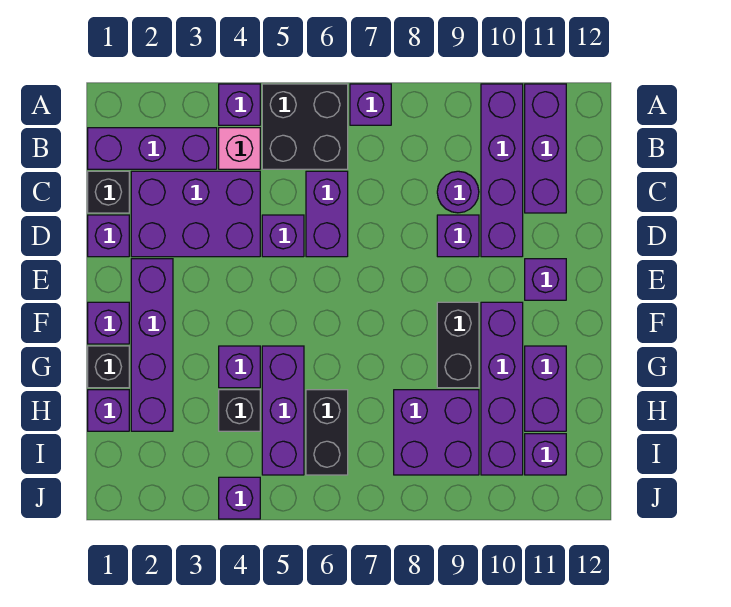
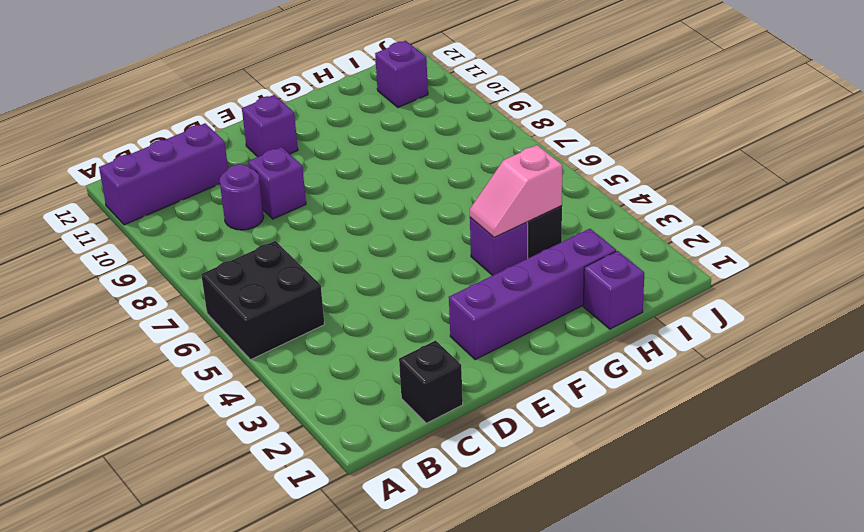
pink slope G4:H4 level 2 top H -> none
none -> purple brick A4 level 1
none -> purple brick A7 level 1
none -> purple brick A10:D10 level 1

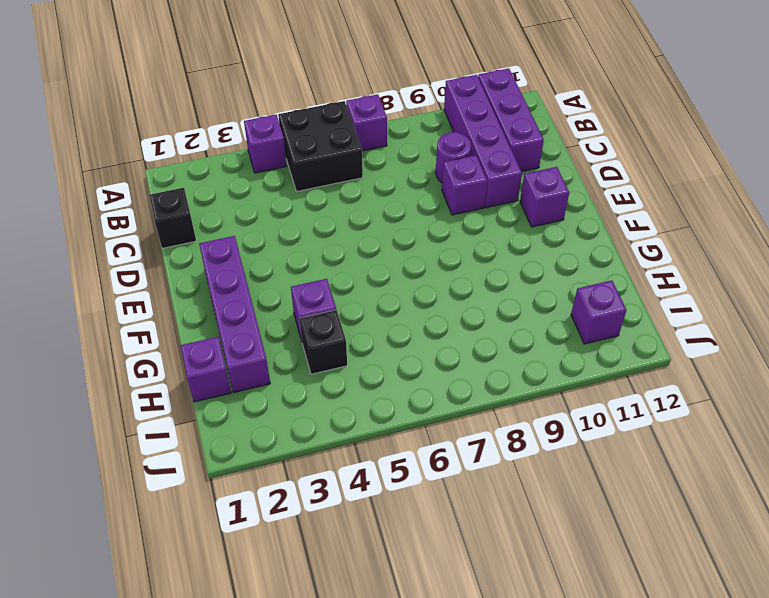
none -> purple brick B1:B3 level 1
none -> pink brick B4 level 1
none -> purple brick C2:D4 level 1

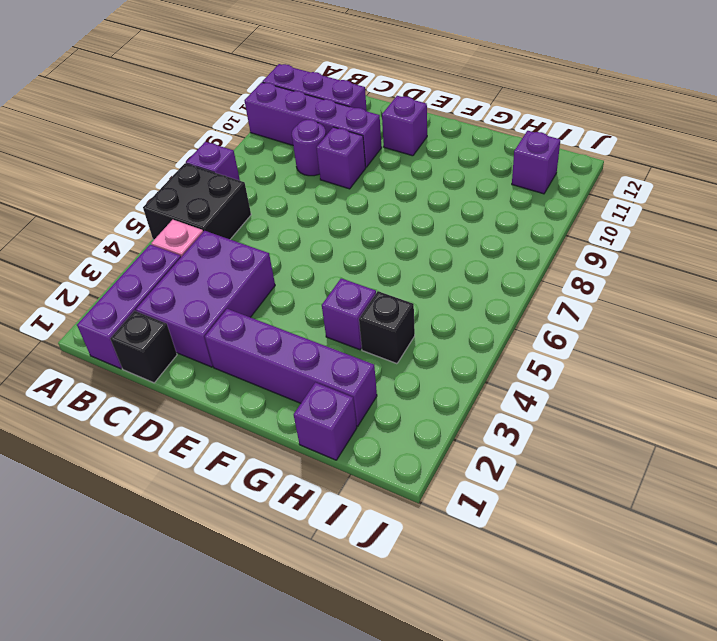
none -> purple brick A4 level 1
none -> purple brick C6:D6 level 1
none -> purple brick D1 level 1

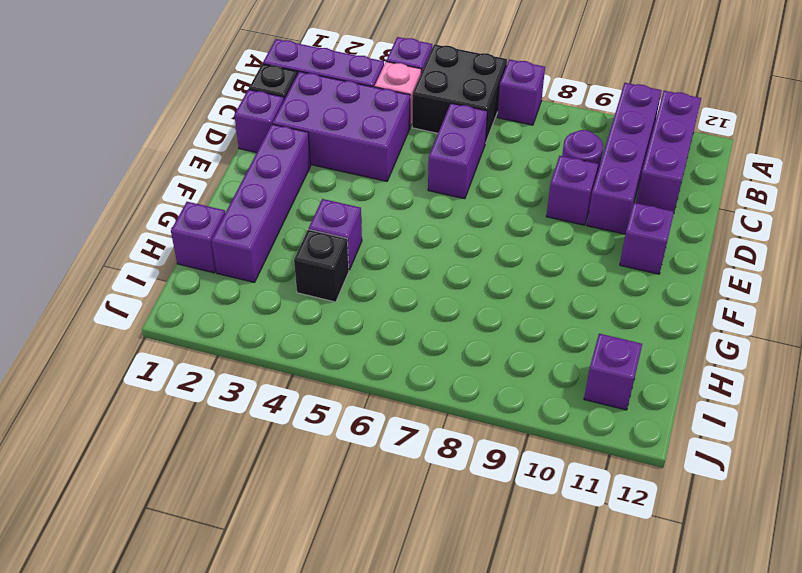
none -> purple brick D5 level 1
none -> purple brick F1 level 1
none -> black brick F9:G9 level 1

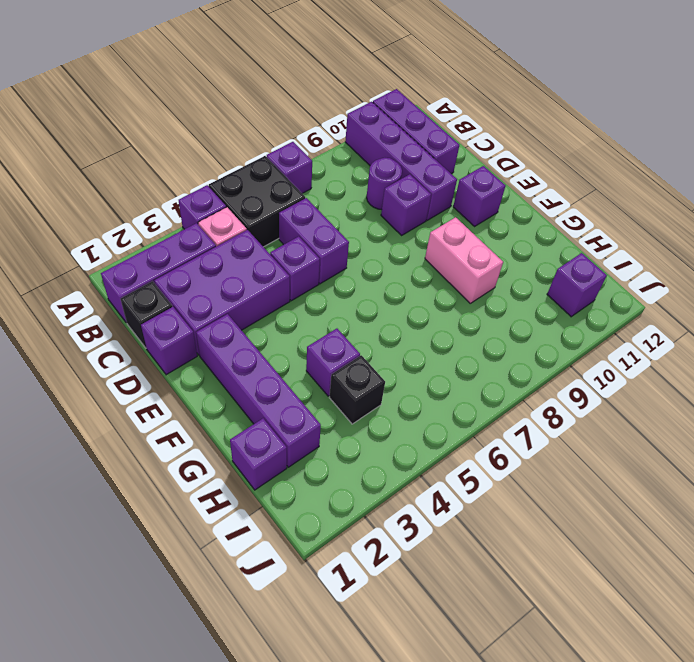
pink brick F9:G9 level 1 -> black brick F9:G9 level 1
none -> purple brick F1 level 1
none -> purple brick F10:I10 level 1
none -> black brick G1 level 1

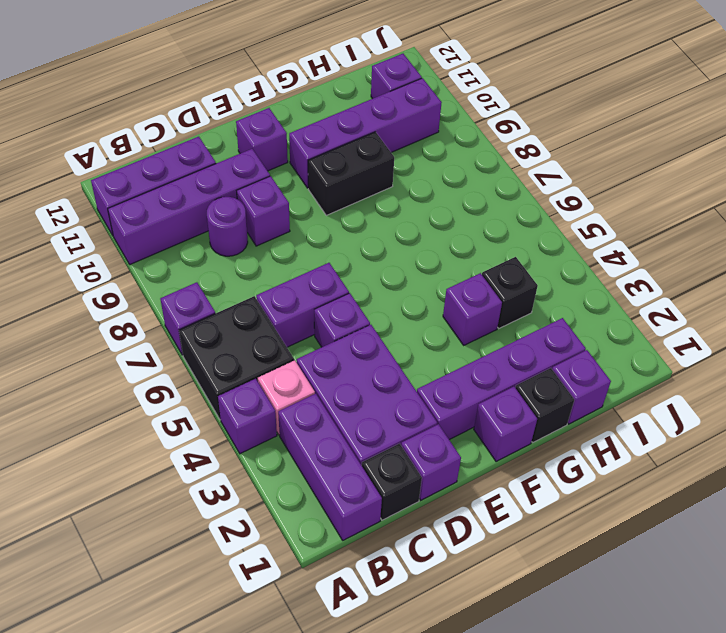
none -> purple brick G5:I5 level 1
none -> purple brick G11:H11 level 1
none -> black brick H6:I6 level 1

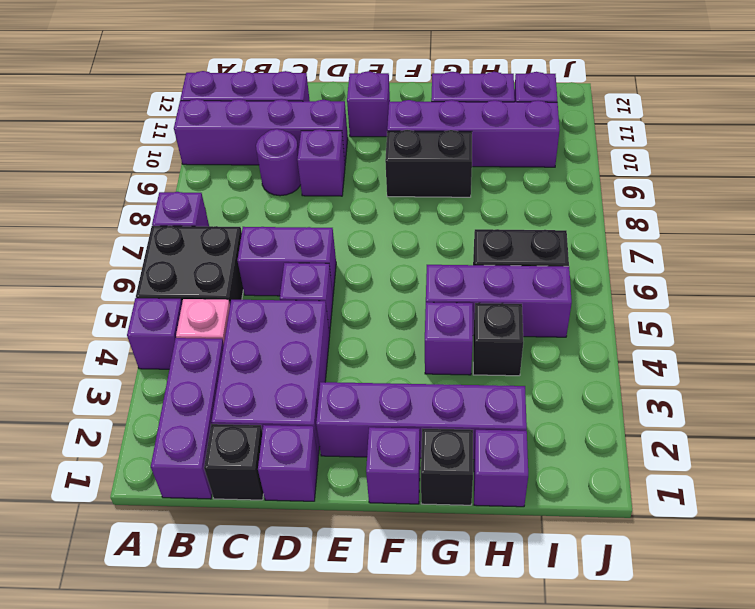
none -> purple brick H8:I9 level 1
none -> purple brick J4 level 1

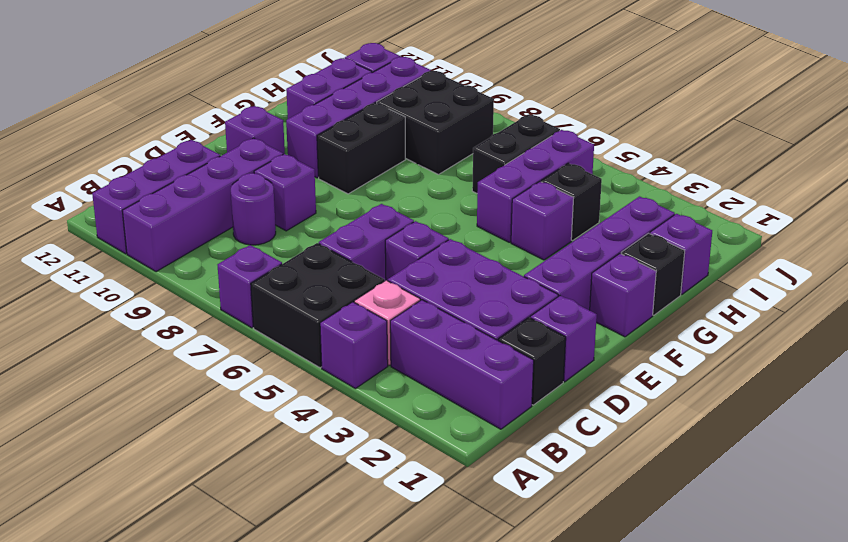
black brick H8:I9 level 1 -> purple brick H8:I9 level 1
none -> purple brick J4 level 1

